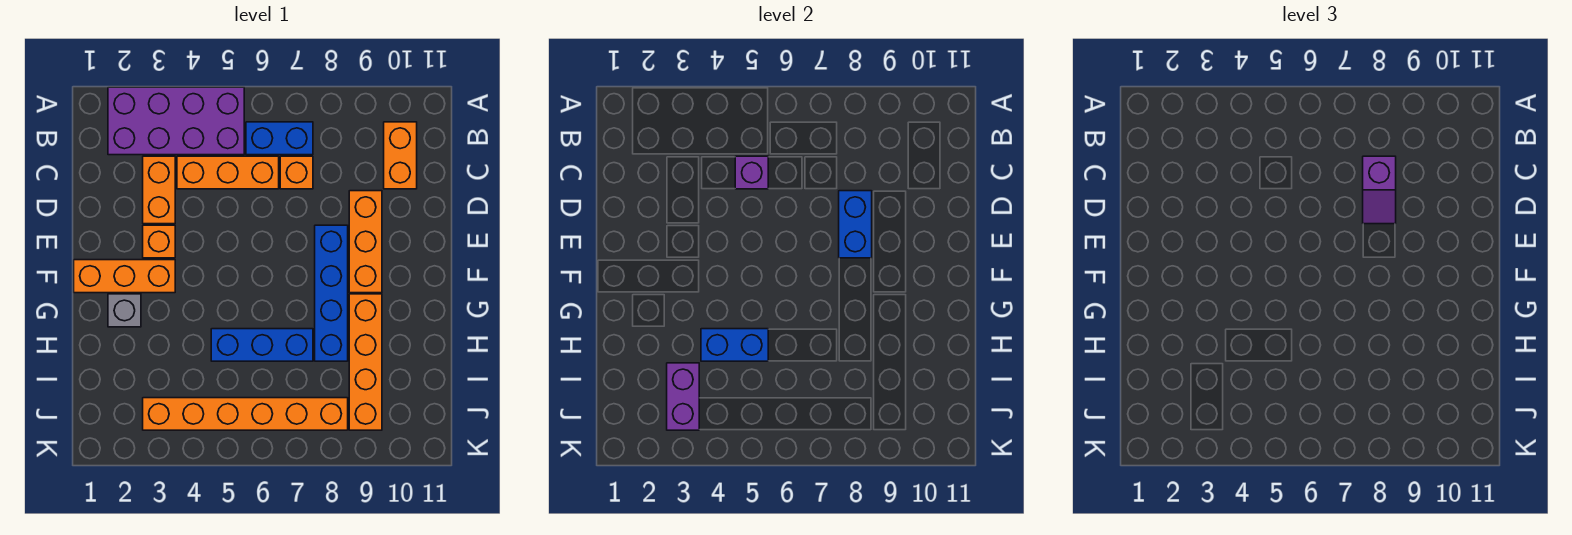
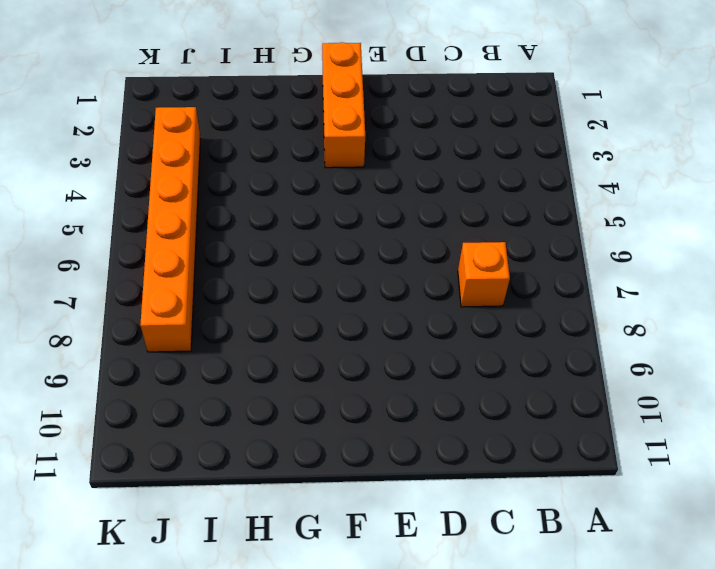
none -> purple brick A2:B5 level 1
none -> blue brick B6:B7 level 1
none -> orange brick B10:C10 level 1

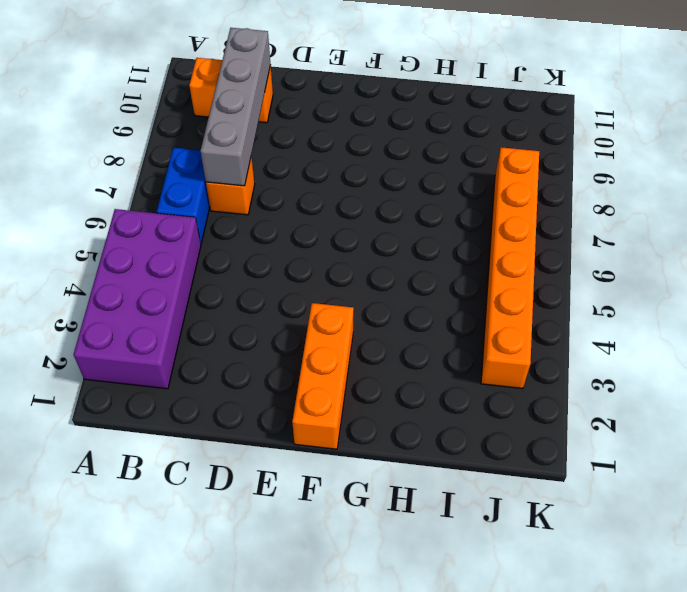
grey brick C7:C10 level 2 -> none
none -> orange brick C3:D3 level 1
none -> orange brick C4:C6 level 1
none -> orange brick D9:F9 level 1

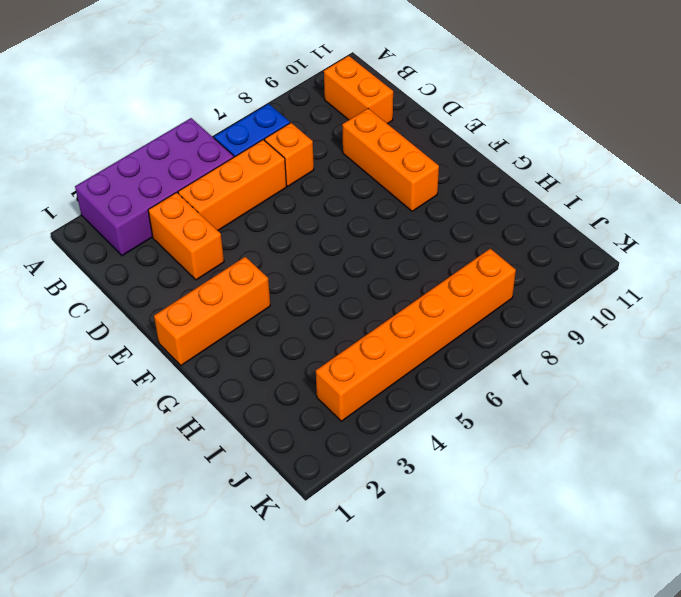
none -> orange brick E3 level 1
none -> blue brick E8:H8 level 1
none -> grey brick G2 level 1

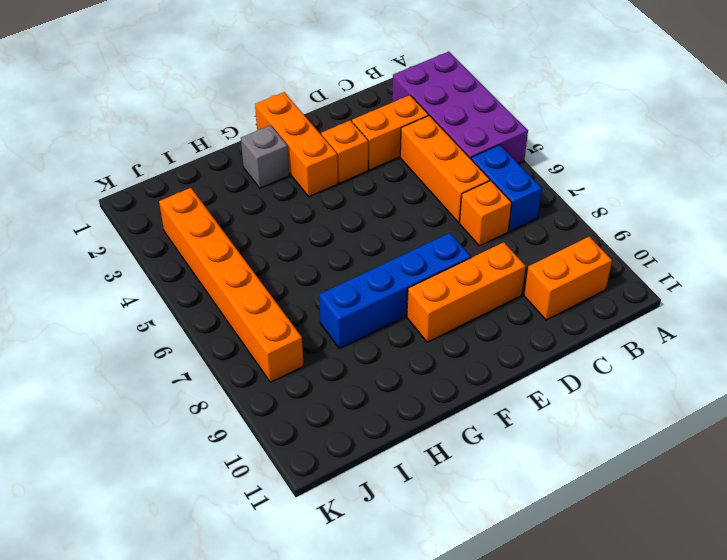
none -> orange brick G9:J9 level 1
none -> blue brick H5:H7 level 1
none -> purple brick C5 level 2

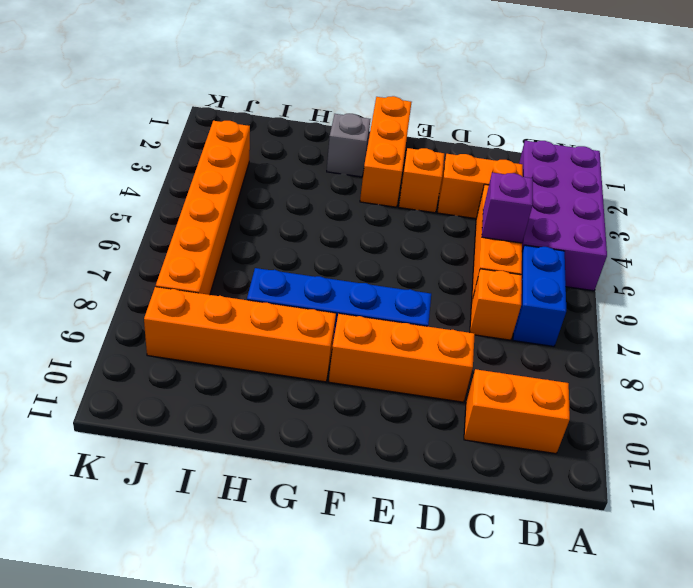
none -> blue brick H5:H7 level 1
none -> blue brick D8:E8 level 2
none -> blue brick H4:H5 level 2

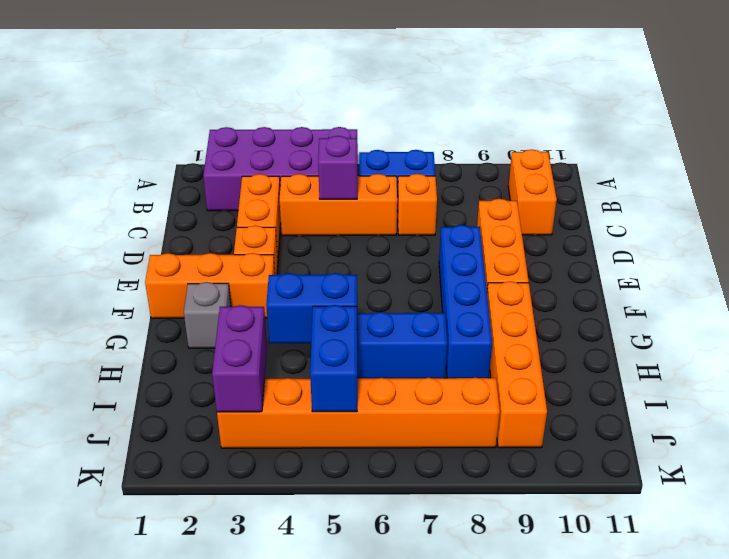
blue brick I5:J5 level 2 -> blue brick D8:E8 level 2
none -> purple slope C8:D8 level 3 top C

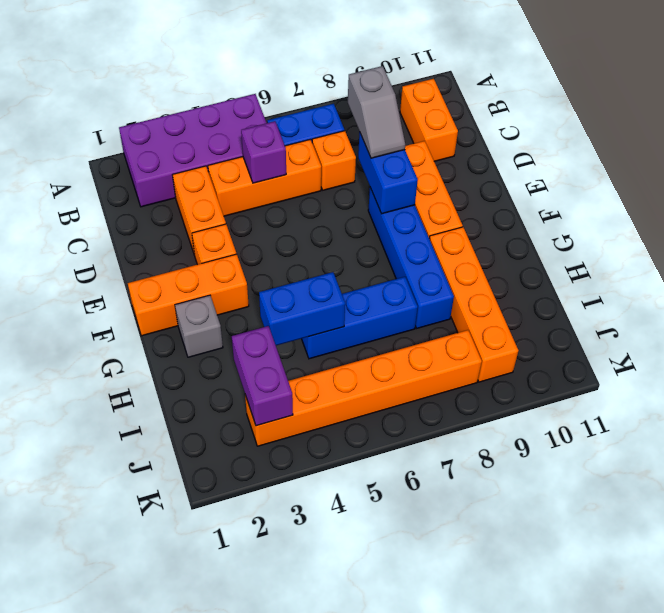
grey slope C8:D8 level 3 top C -> purple slope C8:D8 level 3 top C

